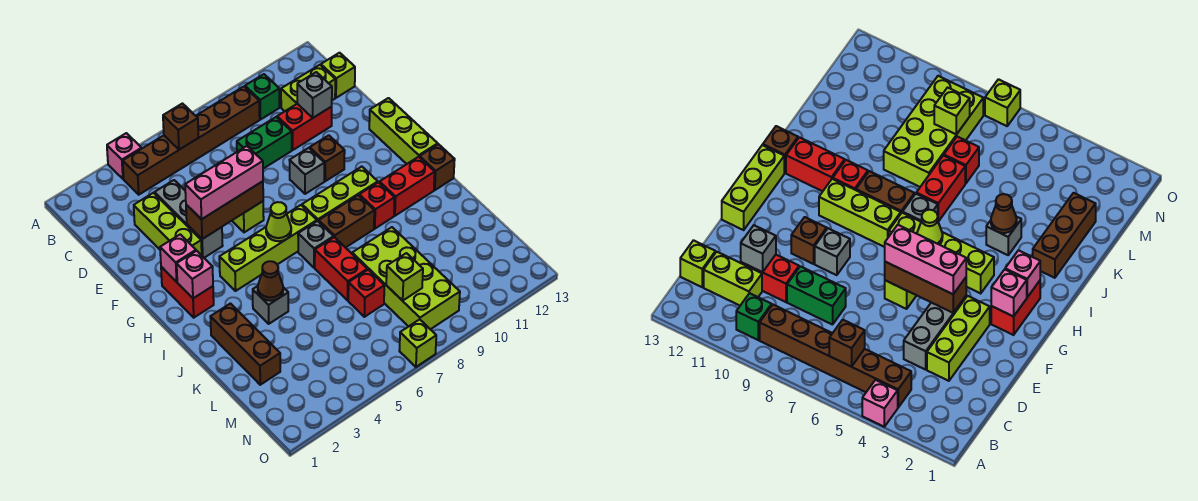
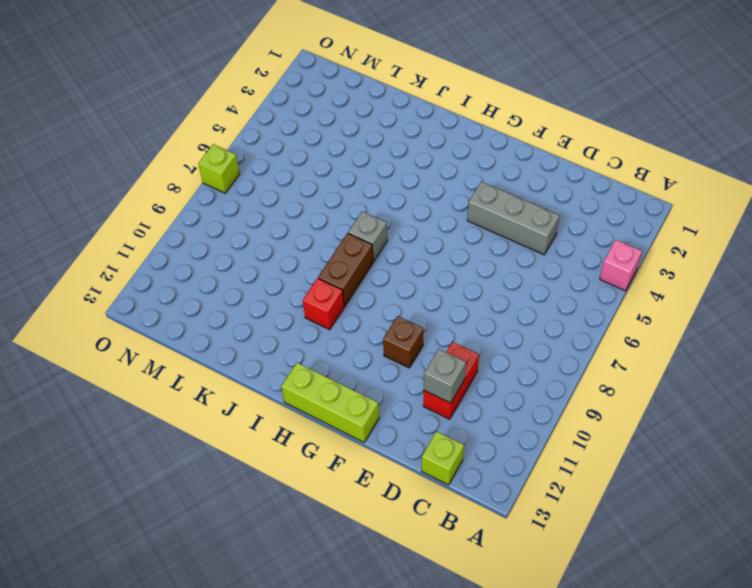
none -> brown brick B4:B9 level 1
none -> green brick B10 level 1
none -> lime brick C11:C12 level 1
none -> lime brick D3:F3 level 1

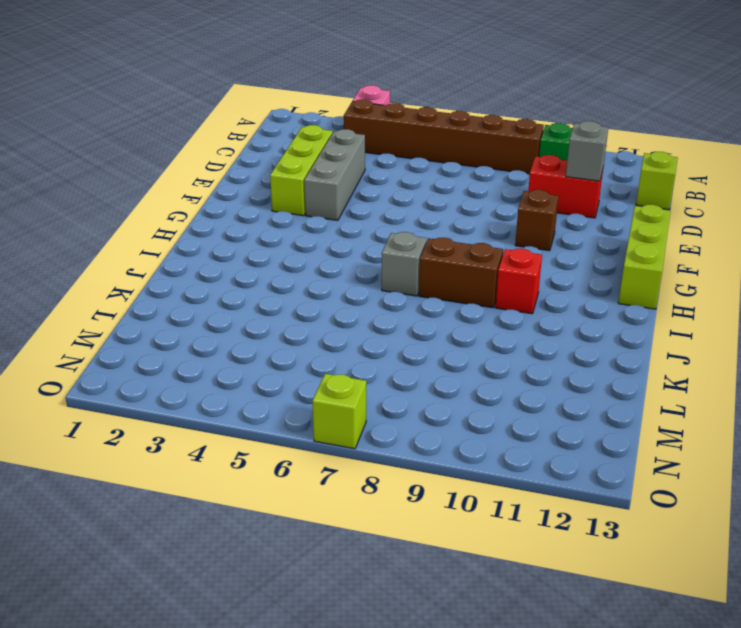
none -> lime brick C11:C12 level 1
none -> green brick D8:D9 level 1
none -> lime brick F6 level 1
none -> grey brick F9 level 1

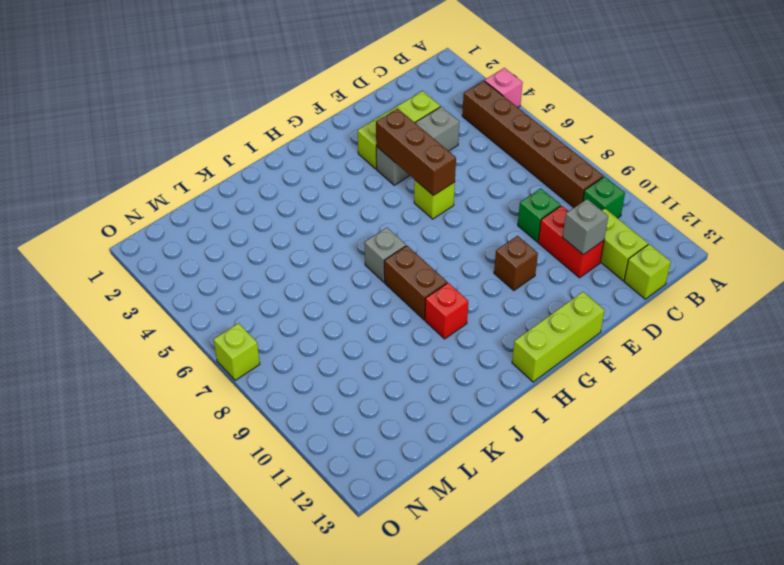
green brick D9 level 1 -> green brick D8:D9 level 1
none -> grey brick F9 level 1
none -> red brick G2:H2 level 1
none -> lime brick H4:H7 level 1
none -> lime brick H8:H10 level 1

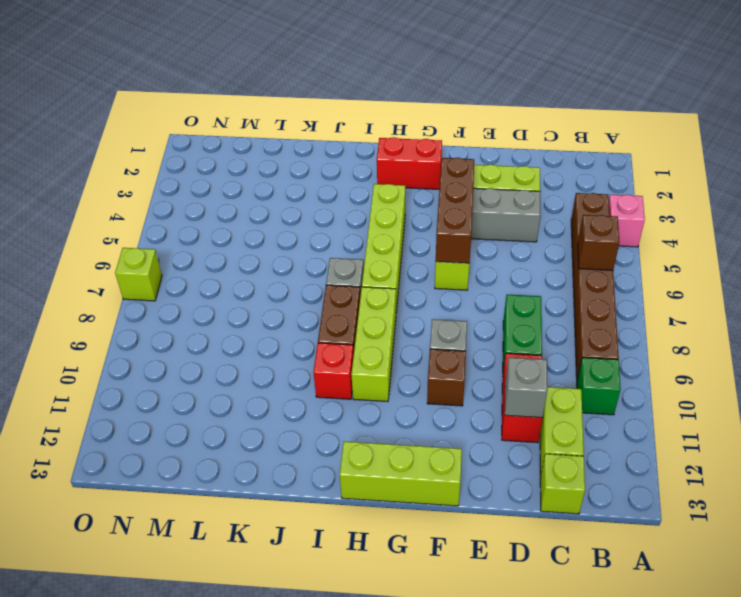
none -> red brick I11:I12 level 1
none -> brown brick I13 level 1
none -> brown brick J2:L2 level 1
none -> grey brick J4 level 1

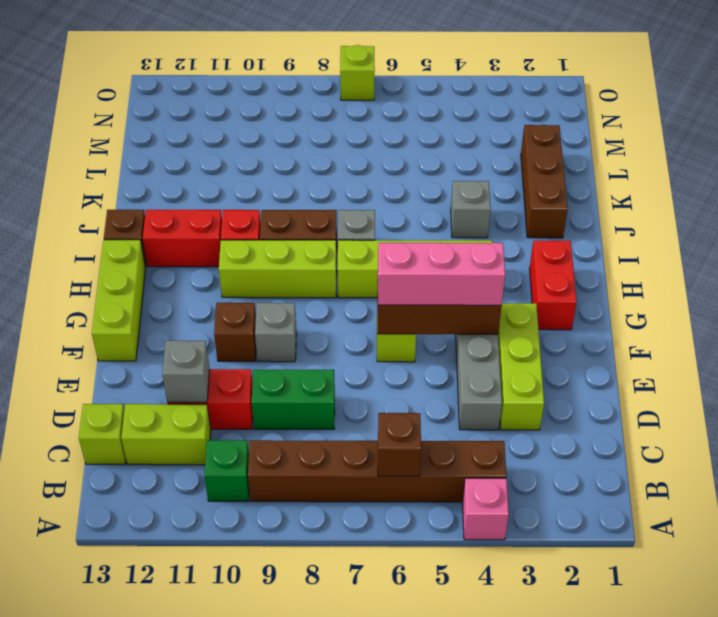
none -> red brick J7:K7 level 1
none -> lime brick K8:N9 level 1
none -> red brick L7 level 1
none -> pink brick G2 level 2

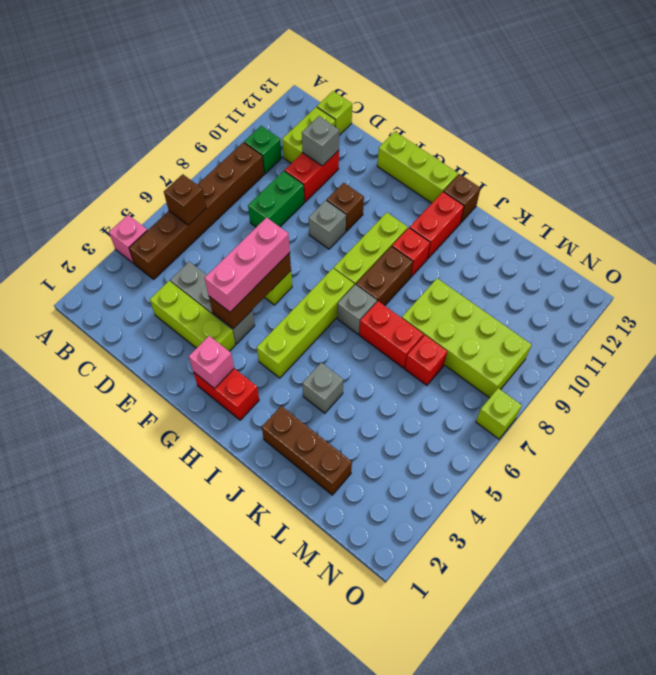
none -> pink brick H2 level 2
none -> lime cone H6 level 2
none -> brown cone J4 level 2
none -> lime brick M8 level 2

